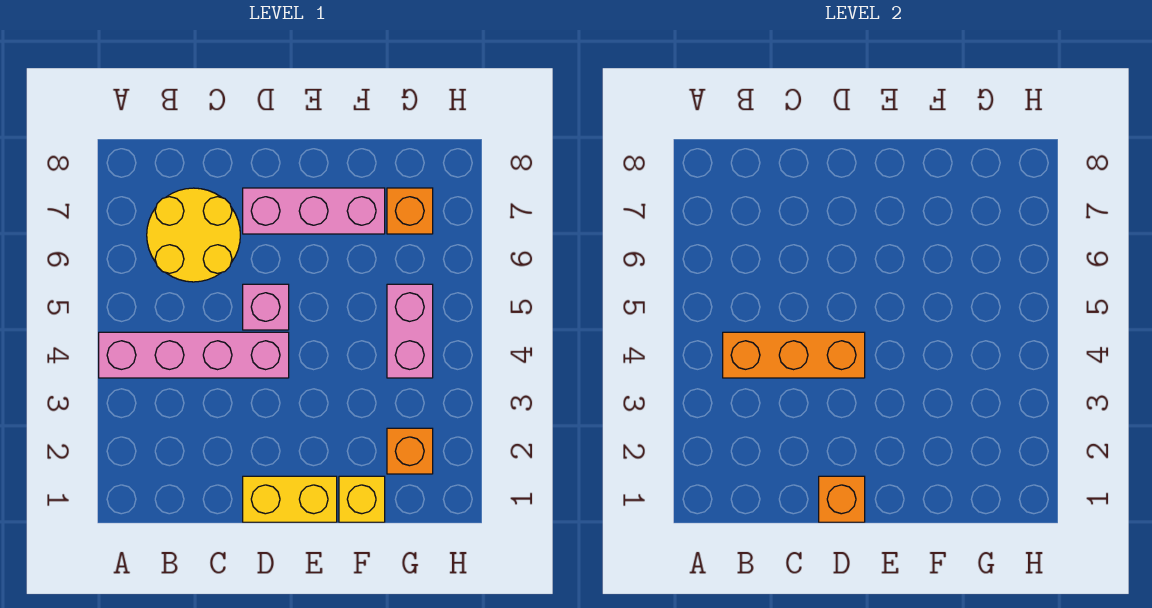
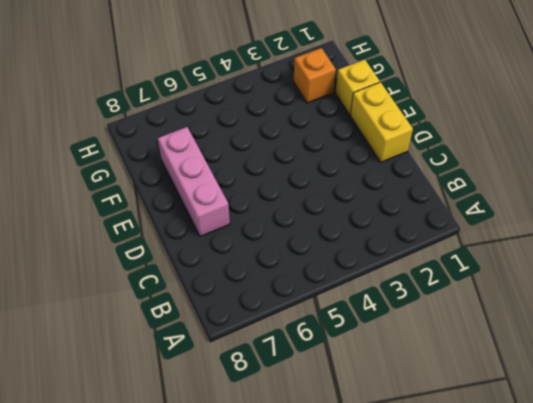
none -> pink brick A4:D4 level 1
none -> yellow round brick B6:C7 level 1

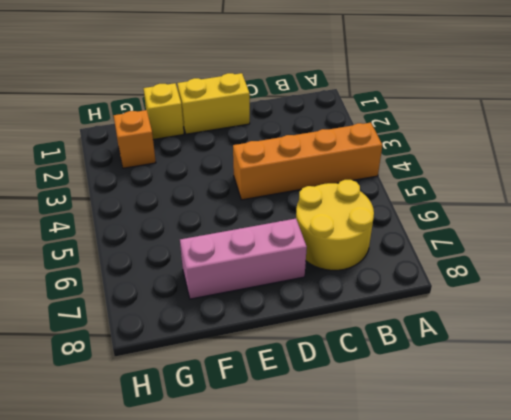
orange brick A4:D4 level 1 -> pink brick A4:D4 level 1
none -> pink brick D5 level 1
none -> pink brick G4:G5 level 1

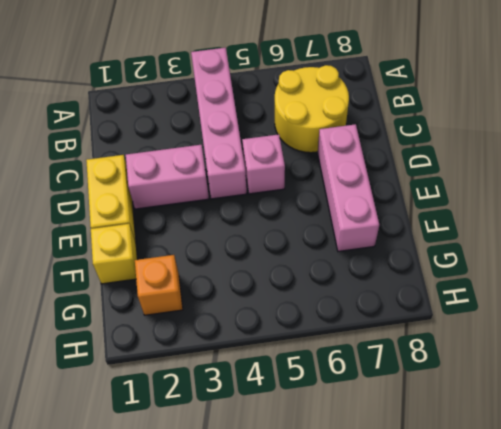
pink brick D2:D3 level 1 -> pink brick G4:G5 level 1
none -> orange brick G7 level 1
none -> orange brick B4:D4 level 2

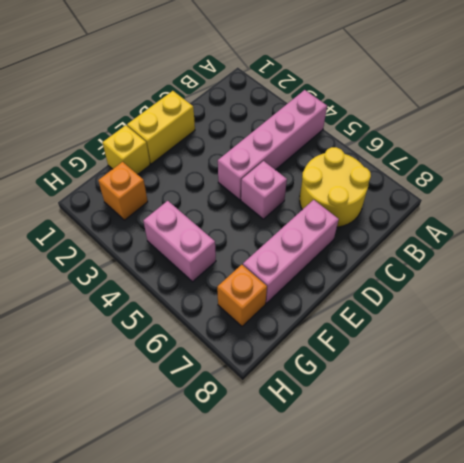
none -> orange brick B4:D4 level 2
none -> orange brick D1 level 2

